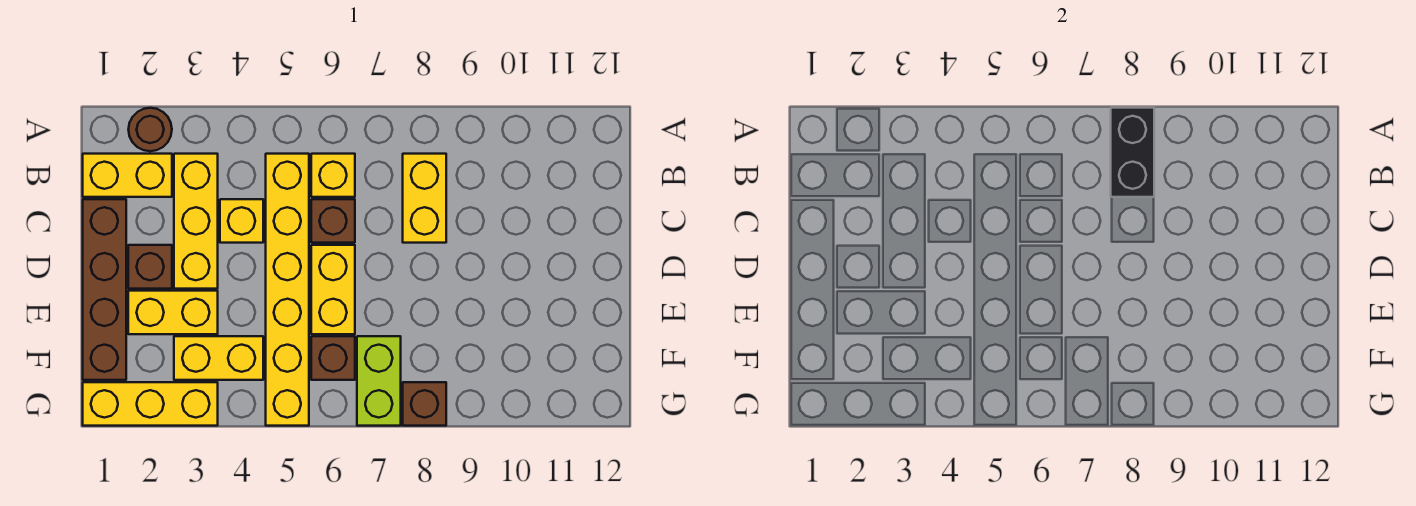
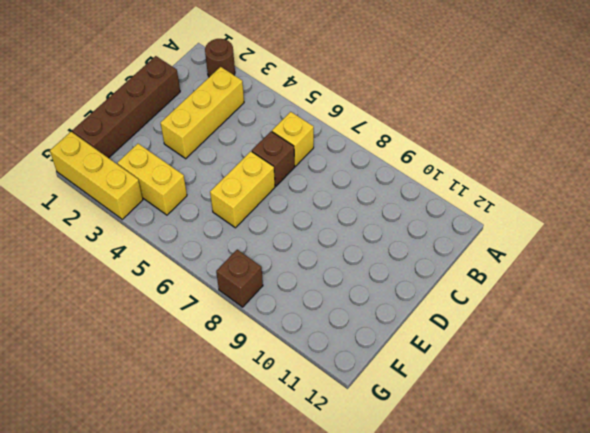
none -> yellow brick B1:B2 level 1
none -> yellow brick B5:G5 level 1
none -> yellow brick B8:C8 level 1

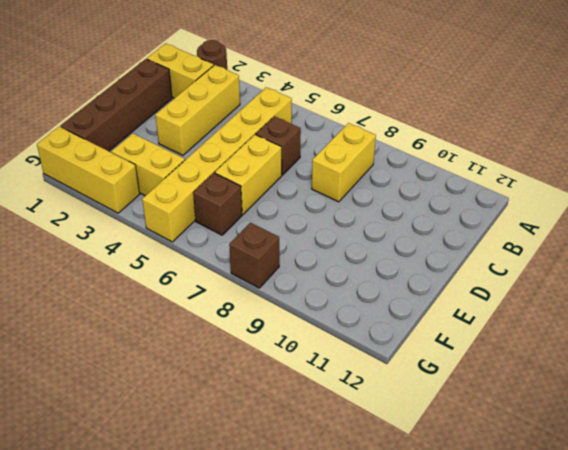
none -> yellow brick B6 level 1
none -> yellow brick C4 level 1
none -> brown brick D2 level 1

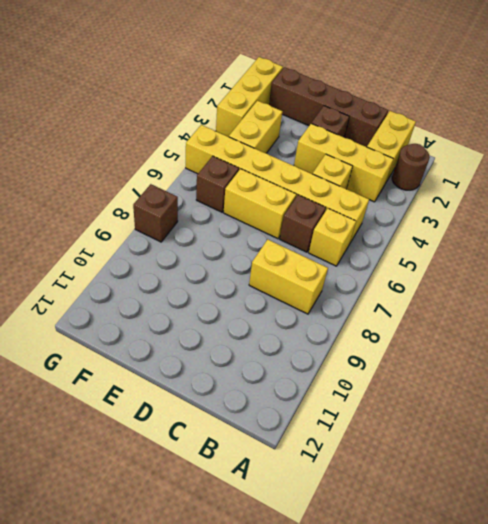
none -> yellow brick E2:E3 level 1
none -> lime brick F7:G7 level 1
none -> black brick A8:B8 level 2

